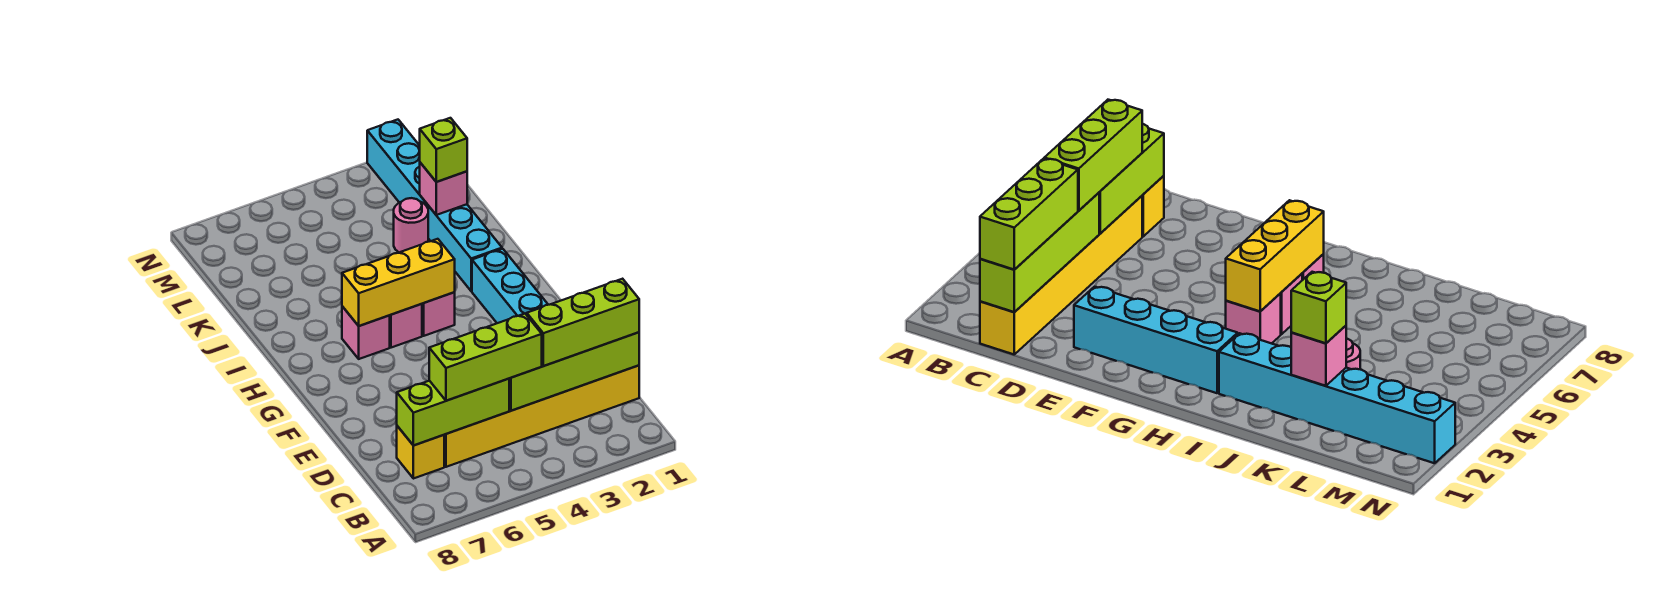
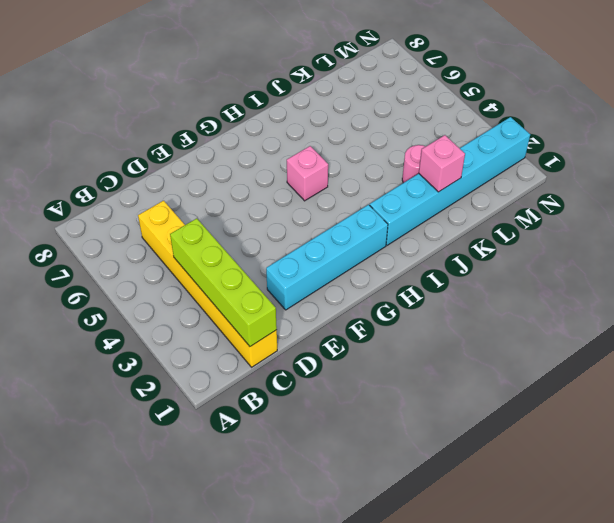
none -> yellow brick C7 level 1
none -> pink brick H4 level 1
none -> pink brick H6 level 1

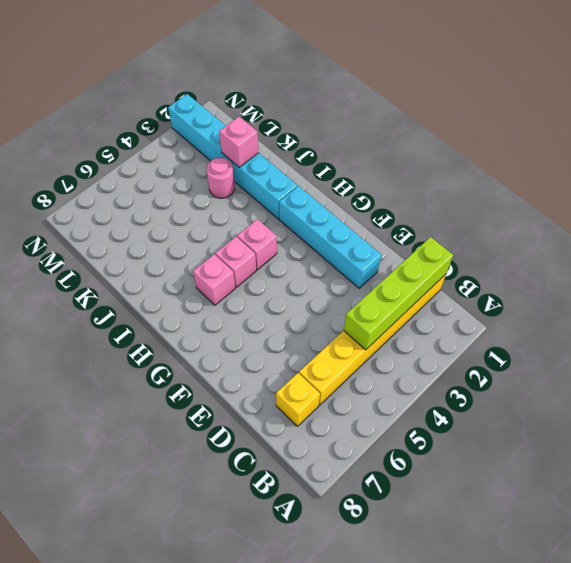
none -> lime brick C5:C7 level 2
none -> yellow brick H4:H6 level 2
none -> lime brick C1:C3 level 3

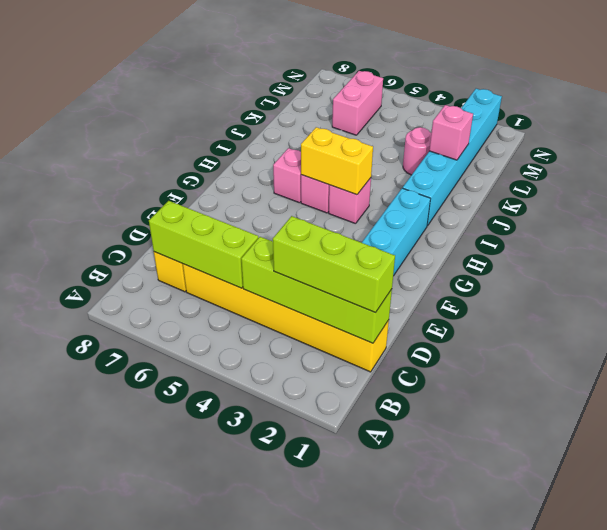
yellow brick H4:H5 level 2 -> yellow brick H4:H6 level 2
pink brick L6:M6 level 1 -> none
none -> lime brick C4:C6 level 3
none -> lime brick K2 level 3

